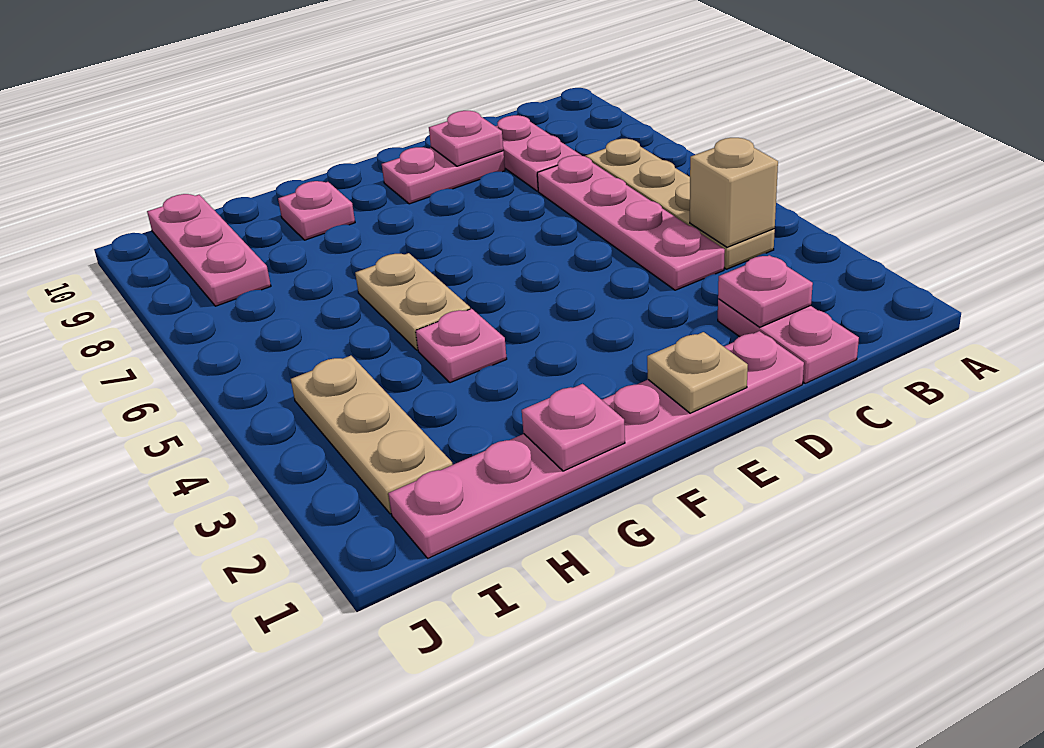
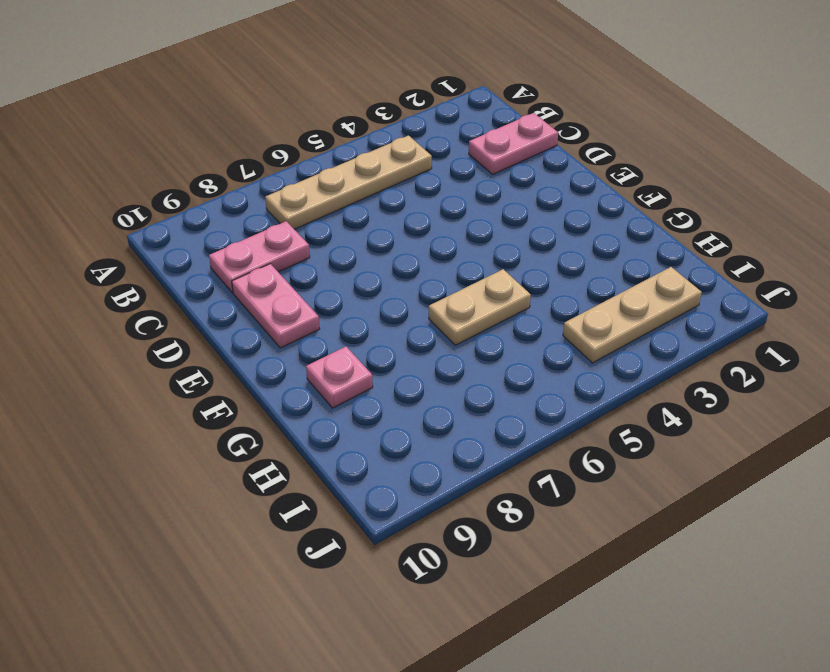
none -> pink plate C4:C7 level 1
none -> pink plate D1:I1 level 1
none -> pink plate G4 level 1

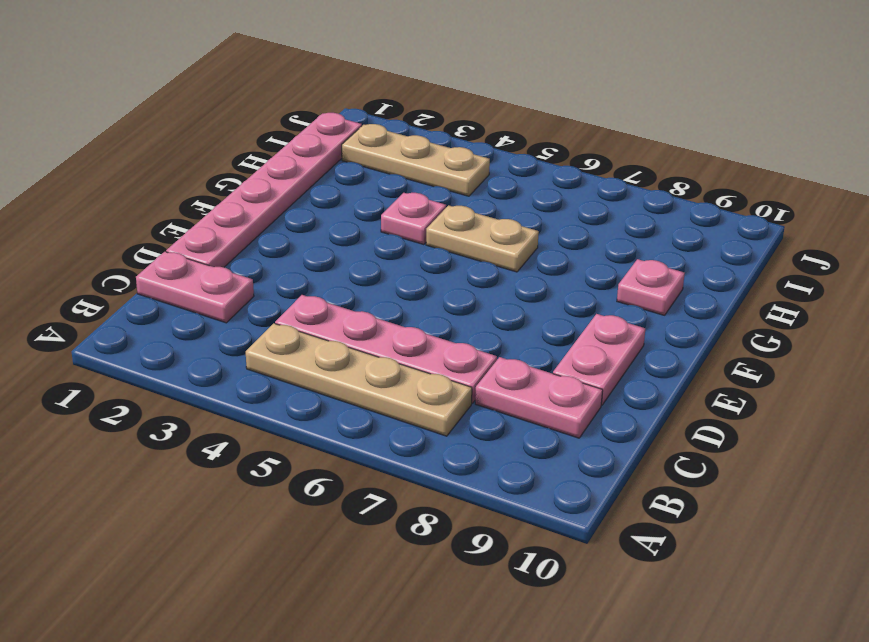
none -> pink plate I8:I10 level 1
none -> tan brick B4 level 2
none -> pink plate C2 level 2

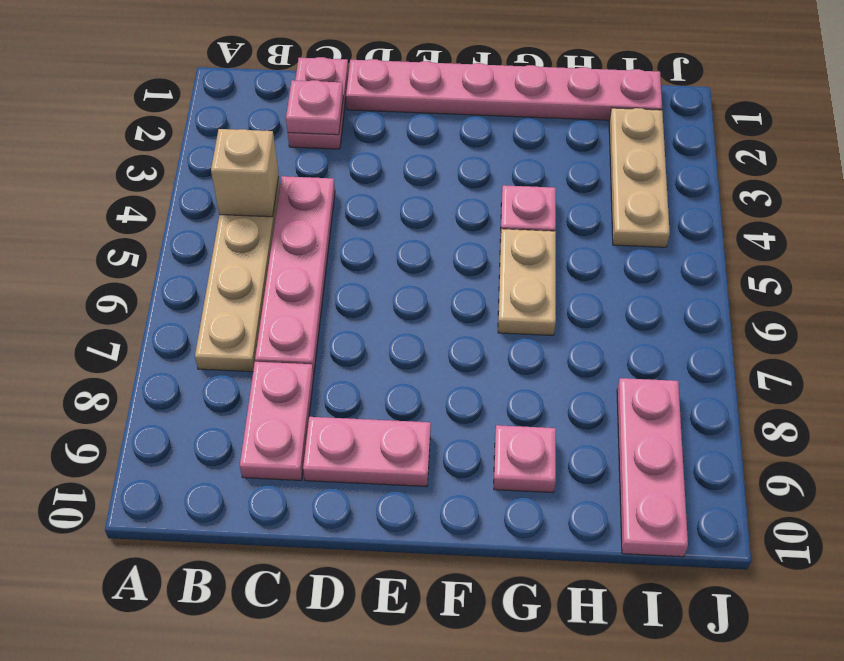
none -> pink plate D9 level 2
none -> tan plate E1 level 2
none -> pink plate G1 level 2

